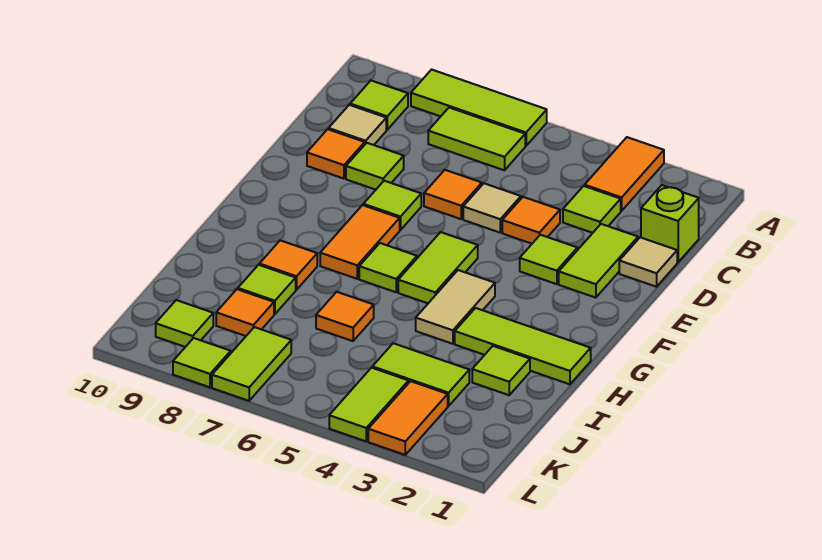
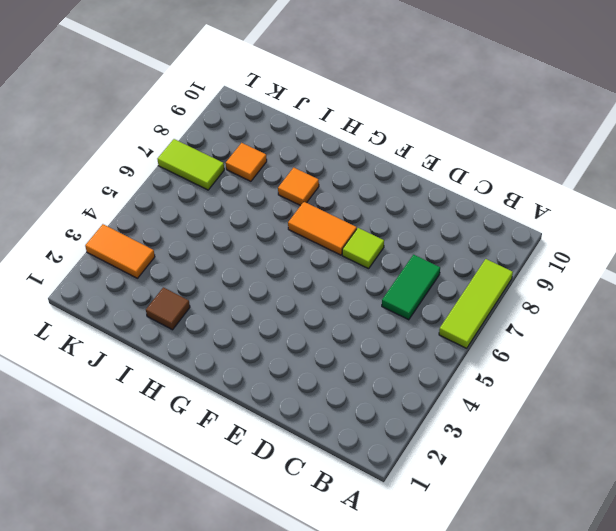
green tile C6:C7 level 1 -> none
brown tile I2 level 1 -> lime tile I2 level 1
none -> orange tile A3:B3 level 1
none -> lime tile B6:B7 level 1
none -> lime tile B9 level 1
none -> lime brick C1 level 1

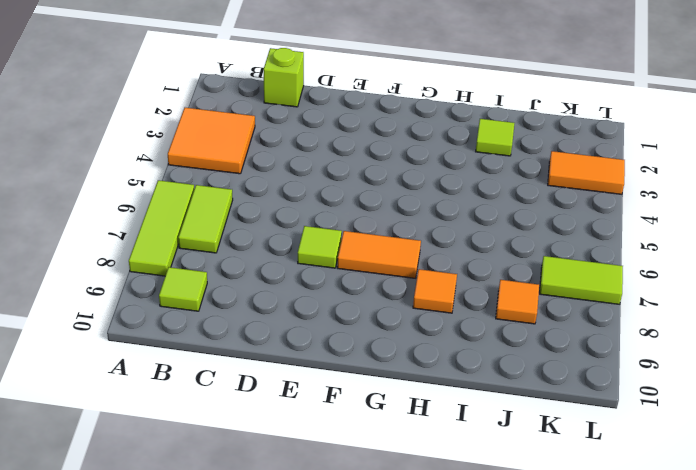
orange tile A3:B4 level 1 -> orange tile A3:B3 level 1
none -> lime tile C3 level 1
none -> tan tile C9 level 1
none -> tan tile D1 level 1
none -> lime tile D2:E2 level 1

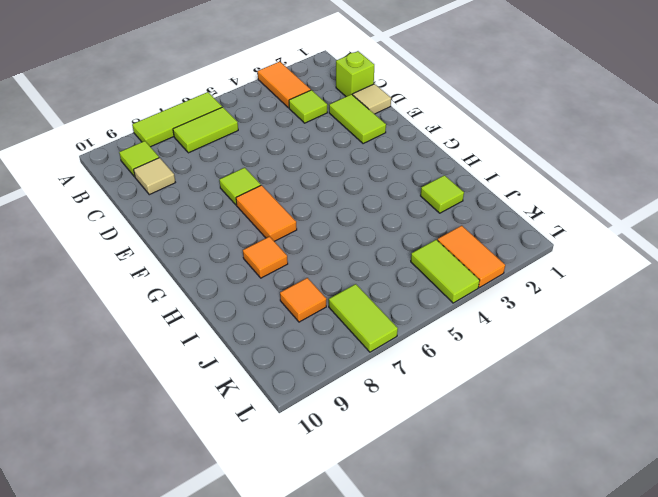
none -> orange tile D4 level 1
none -> tan tile D5 level 1
none -> orange tile D6 level 1
none -> lime tile D8 level 1

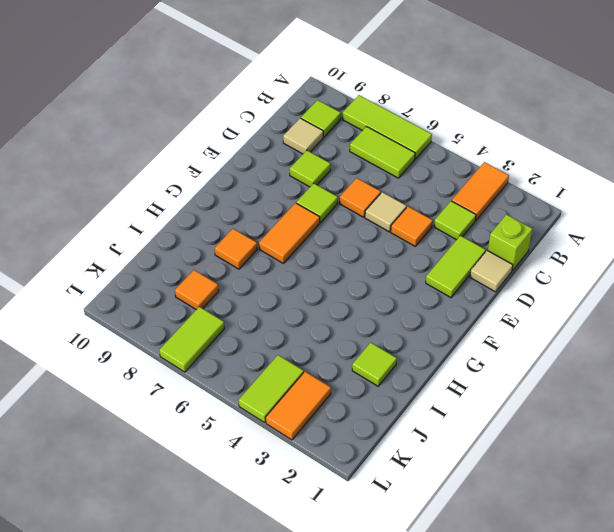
none -> orange tile D9 level 1
none -> lime tile E3 level 1
none -> lime tile F5:G5 level 1
none -> tan tile G4:H4 level 1

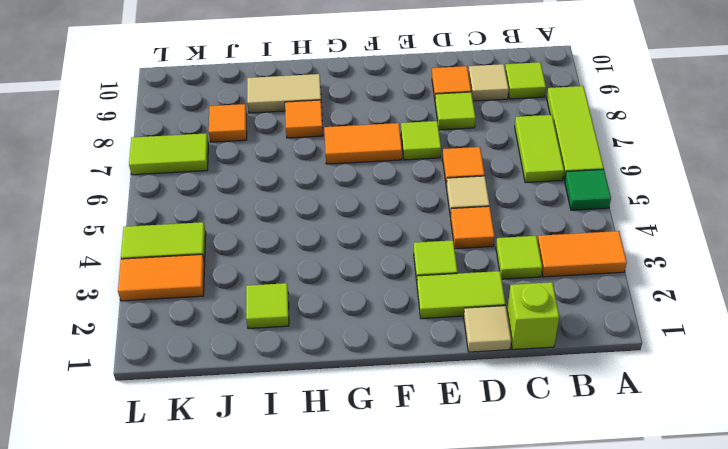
green tile A5 level 1 -> none
tan tile H9:I9 level 1 -> tan tile G4:H4 level 1
none -> lime tile F5:G5 level 1
none -> lime tile G6 level 1
none -> lime tile H1:H3 level 1
none -> orange tile I6 level 1

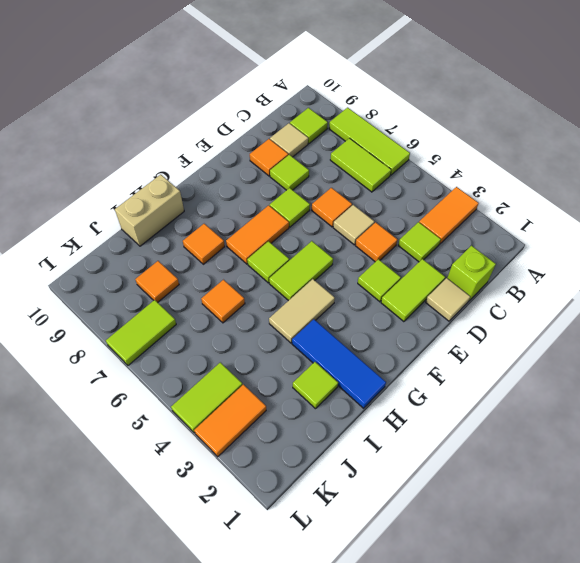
blue tile H1:H3 level 1 -> lime tile H1:H3 level 1
tan brick H10:I10 level 1 -> none
none -> lime tile I8 level 1
none -> lime tile J3:J4 level 1
none -> lime tile K9 level 1
none -> lime tile L8 level 1

